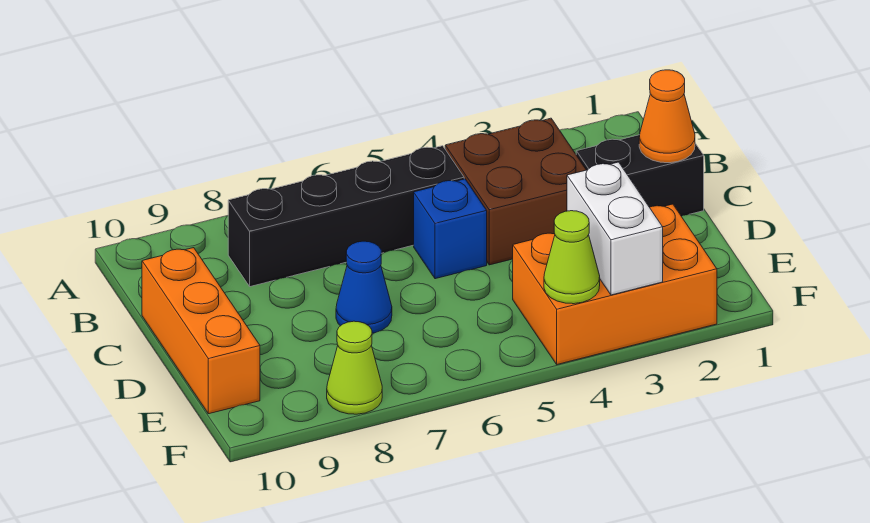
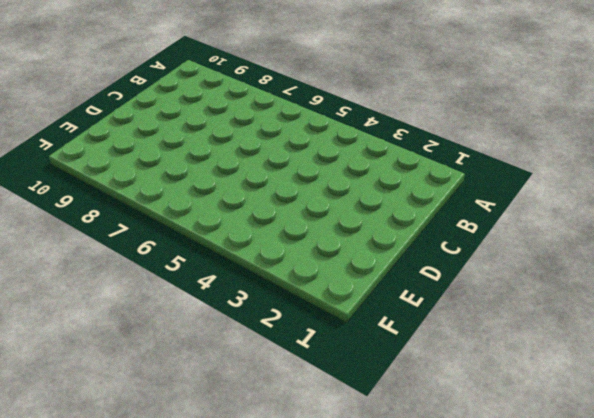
none -> brown brick B3:C4 level 1
none -> black brick B5:B8 level 1

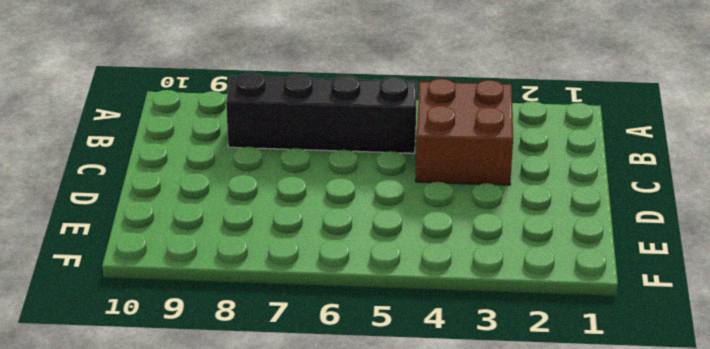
none -> black brick C1:C2 level 1
none -> blue brick C5 level 1

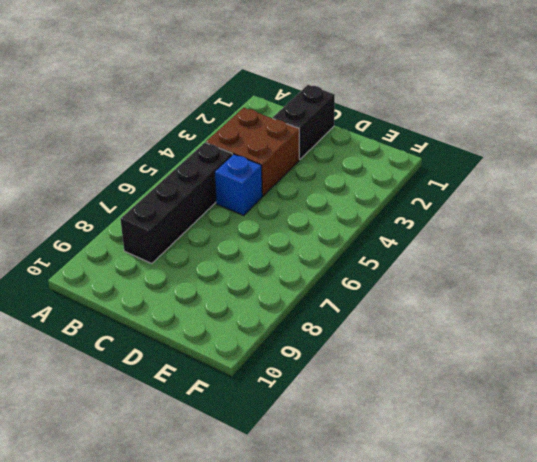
none -> orange brick C10:E10 level 1
none -> blue cone D7 level 1

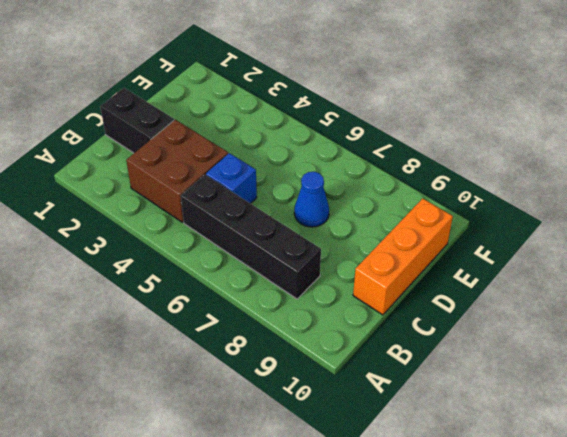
none -> orange brick E2:F4 level 1
none -> lime cone F8 level 1

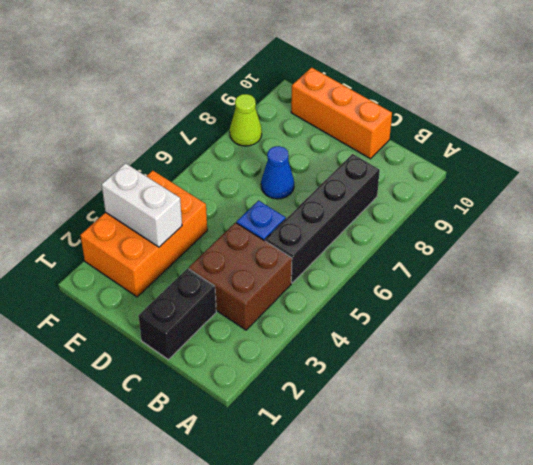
none -> orange cone C1 level 2
none -> lime cone F4 level 2

